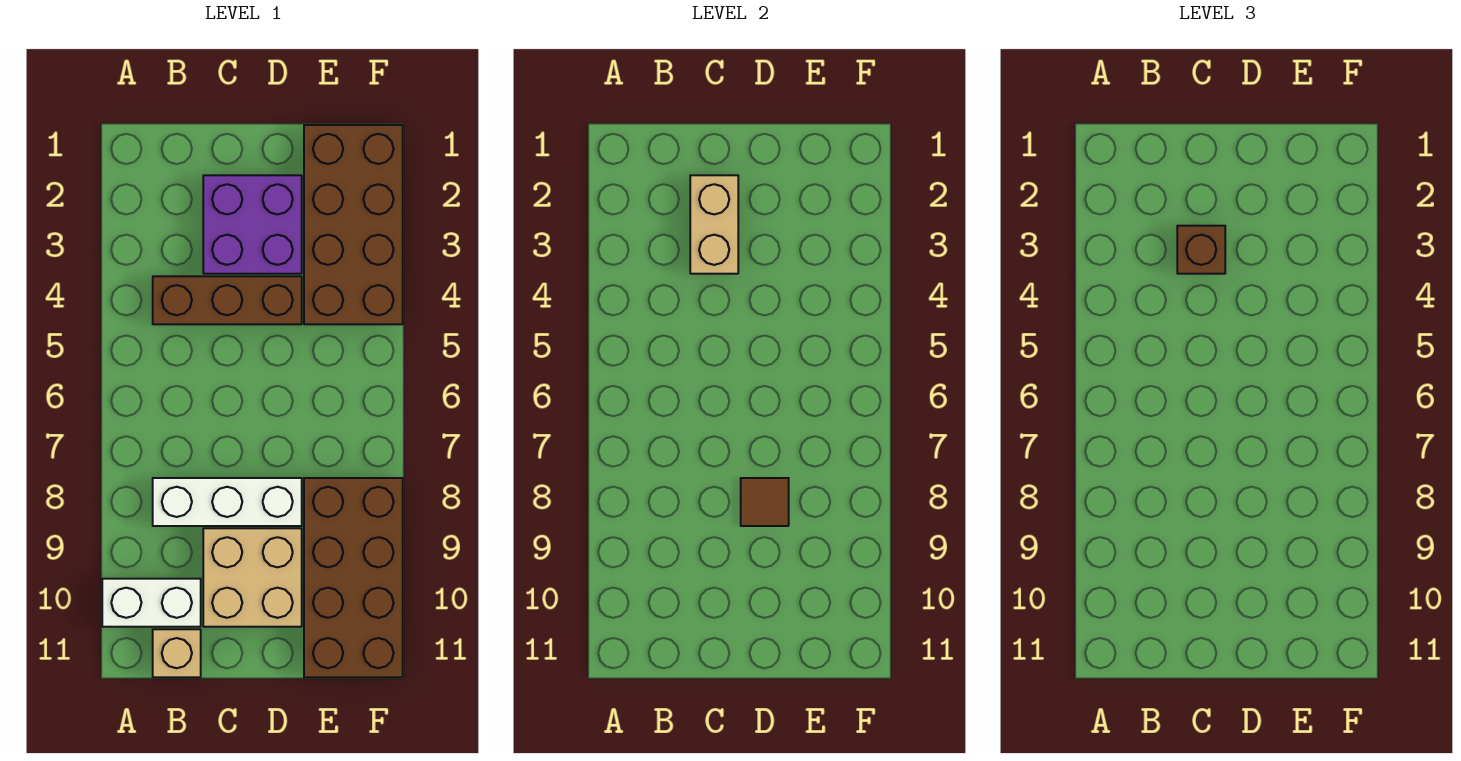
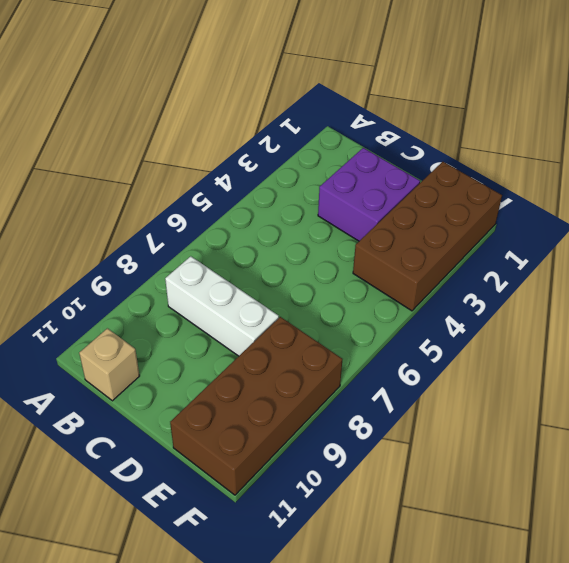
none -> white brick A10:B10 level 1
none -> brown brick B4:D4 level 1

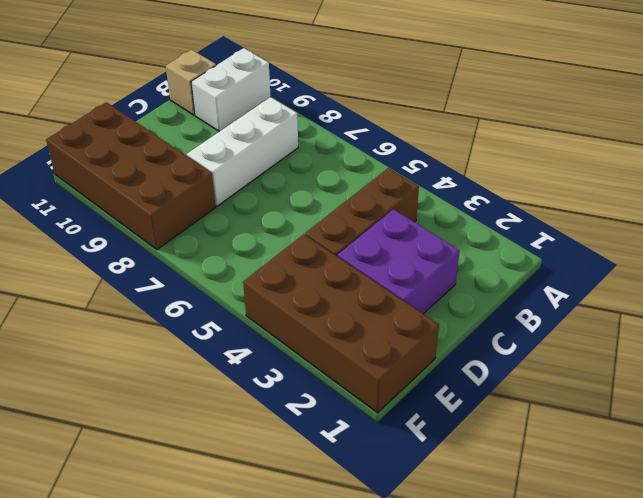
none -> tan brick C9:D10 level 1
none -> tan brick C2:C3 level 2

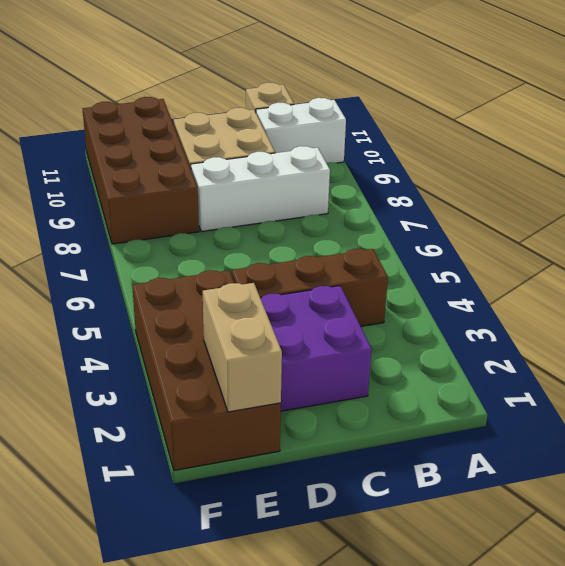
tan brick E1:E2 level 2 -> tan brick C2:C3 level 2
none -> brown tile D8 level 2
none -> brown brick C3 level 3

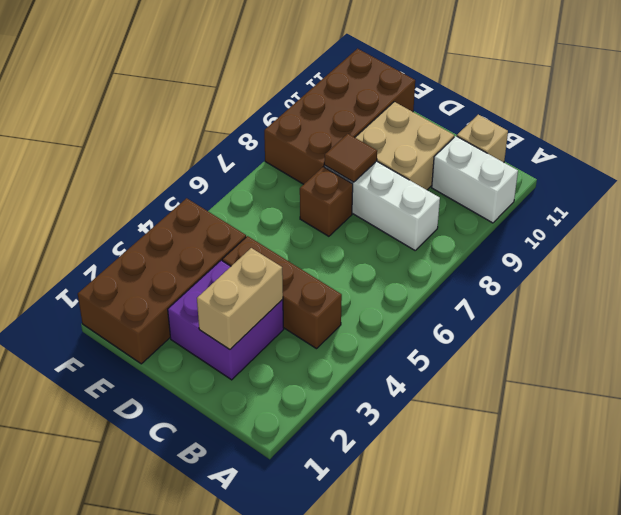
brown brick D7 level 1 -> brown brick C3 level 3

